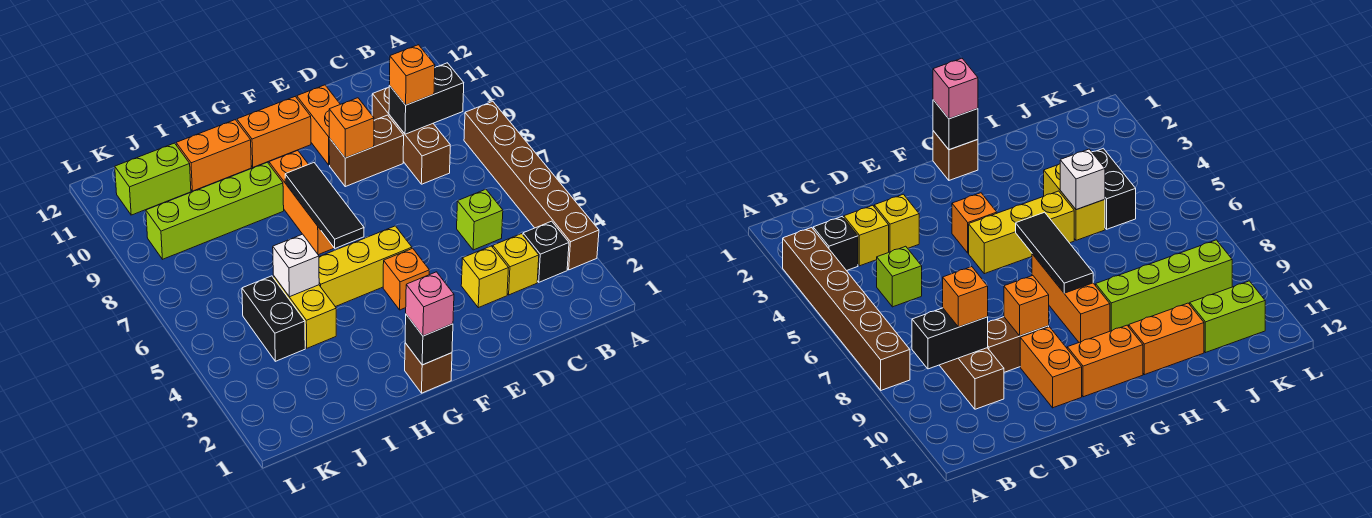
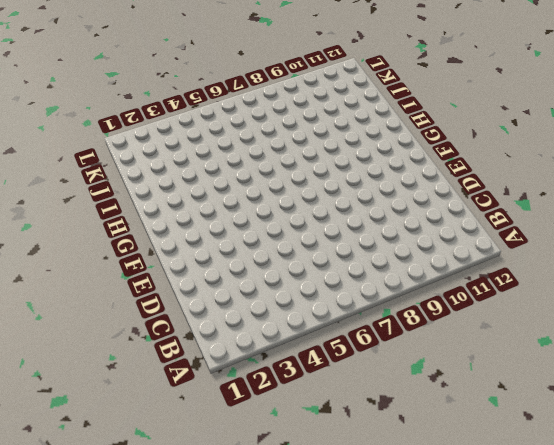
none -> brown brick A3:A8 level 1
none -> black brick B3 level 1
none -> yellow brick C3 level 1

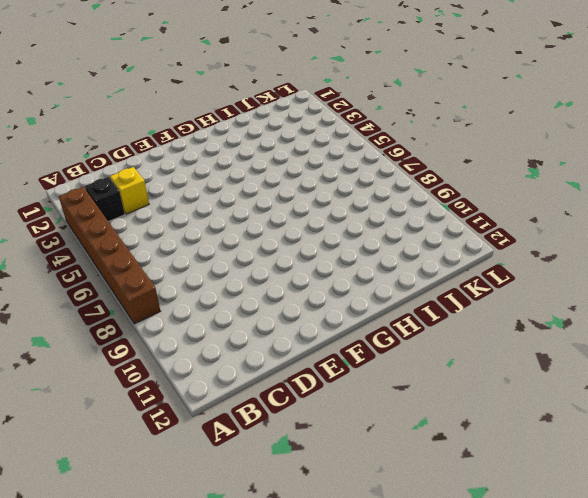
none -> lime brick C5 level 1
none -> brown brick C8:C10 level 1
none -> yellow brick D3 level 1

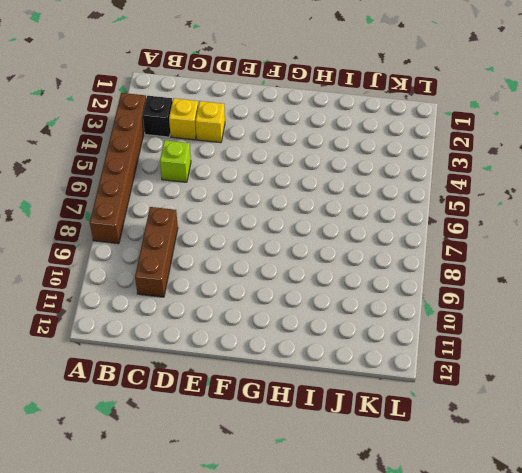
none -> brown brick D9:E9 level 1
none -> orange brick E10:E11 level 1
none -> orange brick F4 level 1

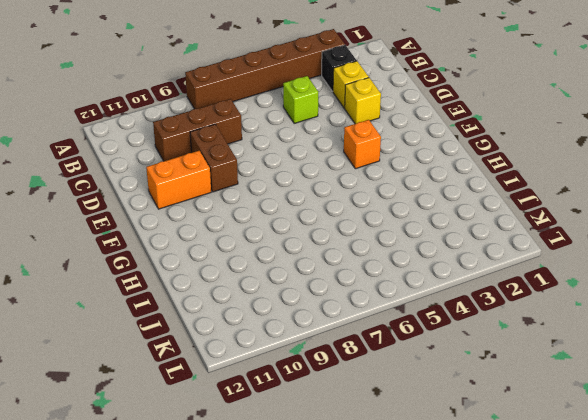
none -> yellow brick F5:H5 level 1
none -> orange brick F11:G11 level 1
none -> brown brick G1 level 1

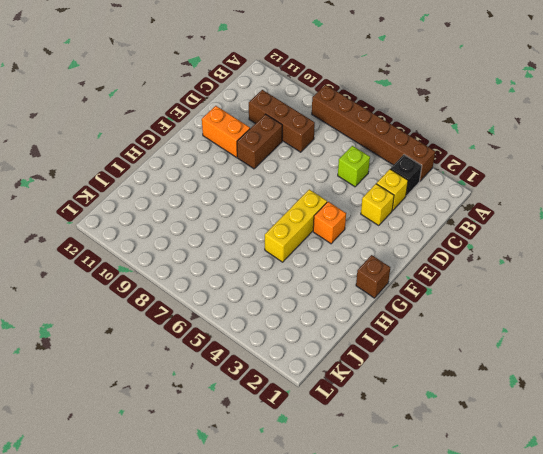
none -> orange brick F11:G11 level 1
none -> orange brick G7:G9 level 1
none -> lime brick H9:K9 level 1

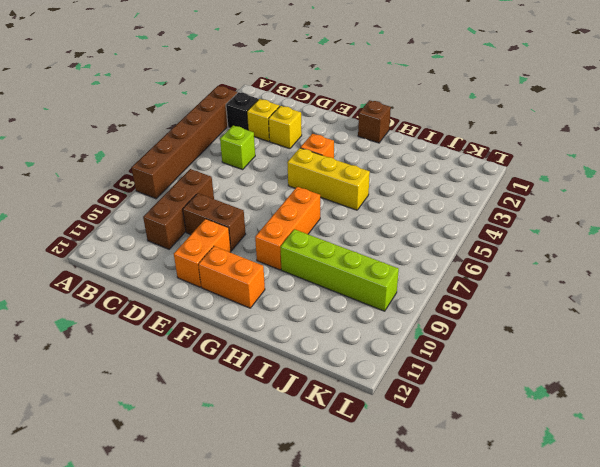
none -> orange brick H11:I11 level 1
none -> yellow brick I4:I5 level 1
none -> black brick J4:J5 level 1

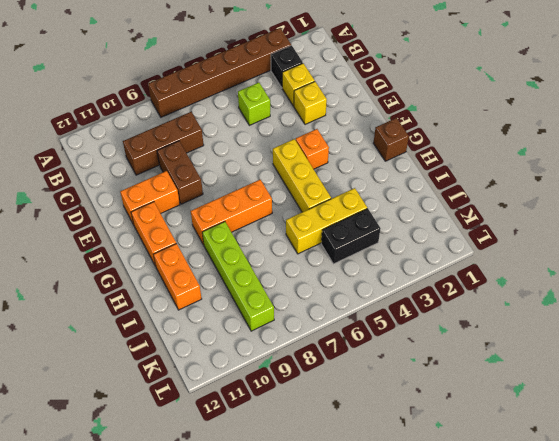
yellow brick I4:I6 level 1 -> yellow brick I4:I5 level 1
none -> lime brick J11:K11 level 1
none -> black brick B9:C9 level 2
none -> orange brick E9 level 2

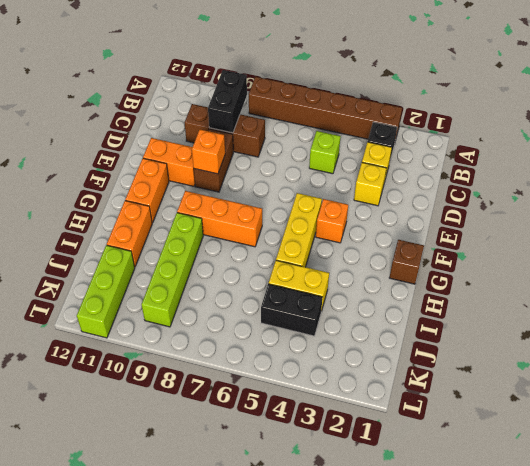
lime brick J11:L11 level 1 -> lime brick J11:K11 level 1
none -> black brick G1 level 2
none -> black tile G6:G8 level 2
none -> white brick I5 level 2

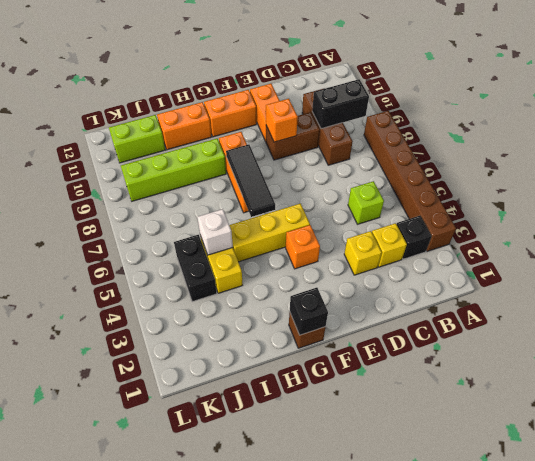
none -> orange brick C9 level 3
none -> pink brick G1 level 3

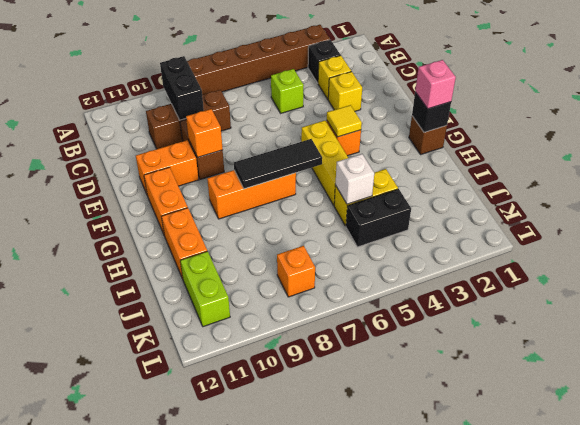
yellow tile F4 level 2 -> none
orange brick K8 level 1 -> orange brick C9 level 3
none -> lime brick H9:K9 level 1

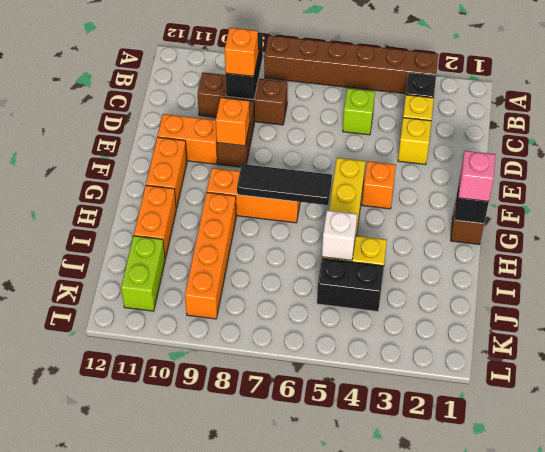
orange brick H9:K9 level 1 -> lime brick H9:K9 level 1

